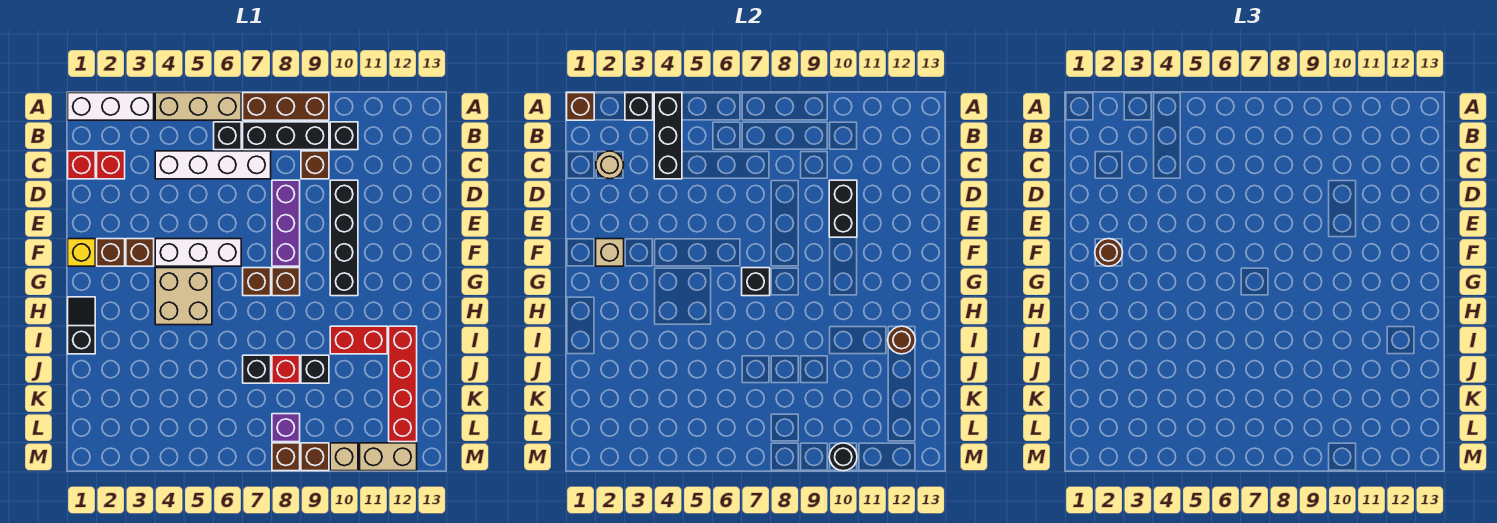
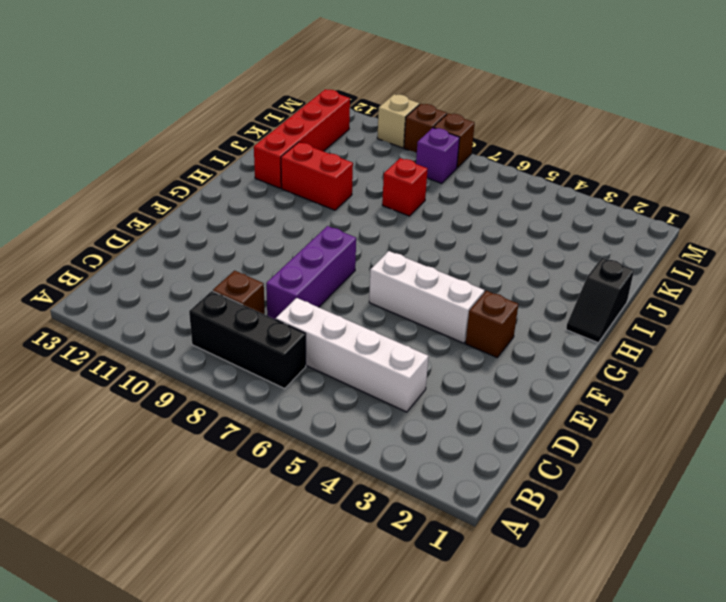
none -> white brick A1:A3 level 1
none -> tan brick A4:A6 level 1
none -> brown brick A7:A9 level 1
none -> black brick B6 level 1

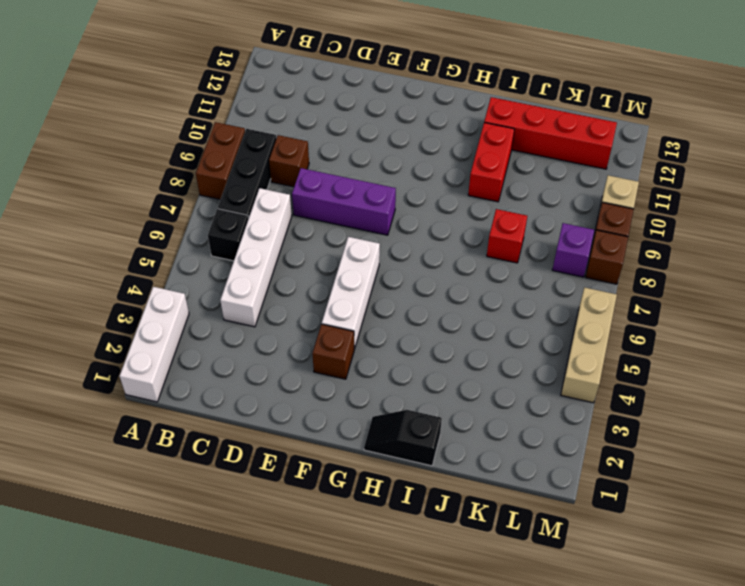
brown brick A8:A9 level 1 -> brown brick A7:A9 level 1
tan brick M4:M6 level 1 -> tan brick A4:A6 level 1
none -> black brick B10 level 1
none -> red brick C1 level 1
none -> red brick C2 level 1
none -> black brick D10:G10 level 1

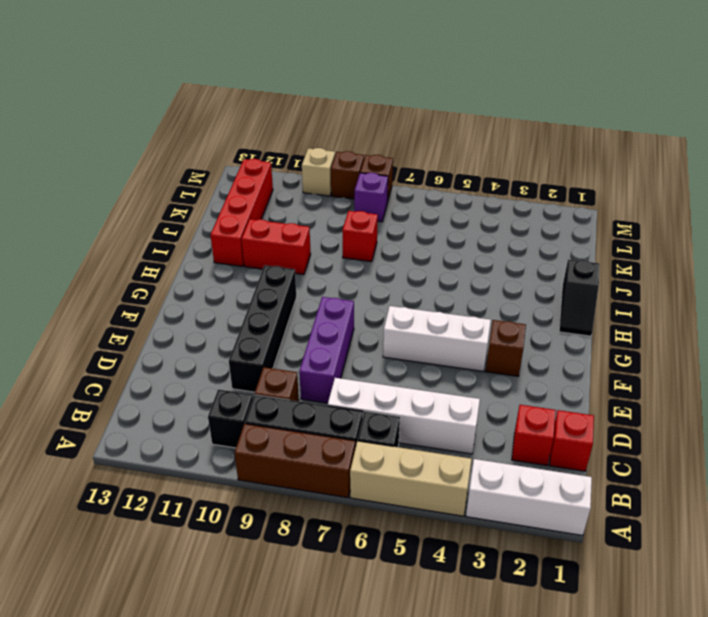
none -> yellow brick F1 level 1
none -> brown brick F2 level 1
none -> tan brick G4:H5 level 1
none -> brown brick G7 level 1

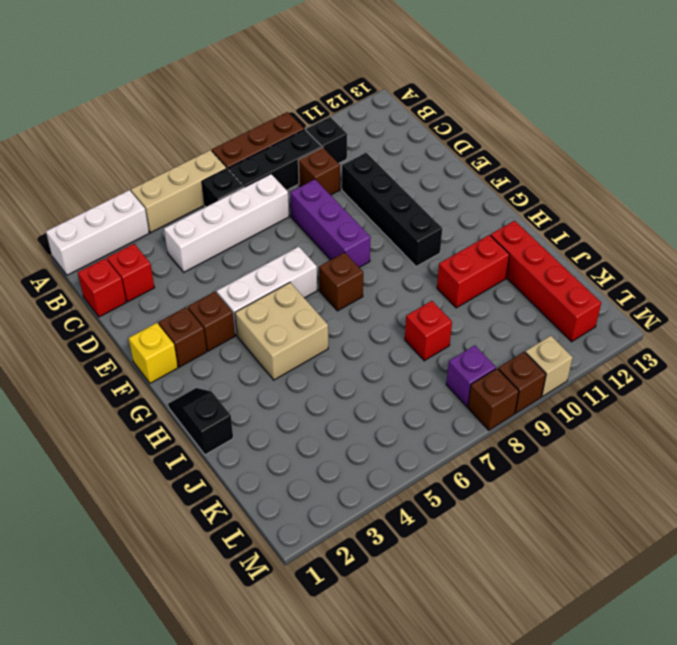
none -> brown brick G8 level 1
none -> black brick J7 level 1
none -> black brick J9 level 1
none -> tan brick M11:M12 level 1

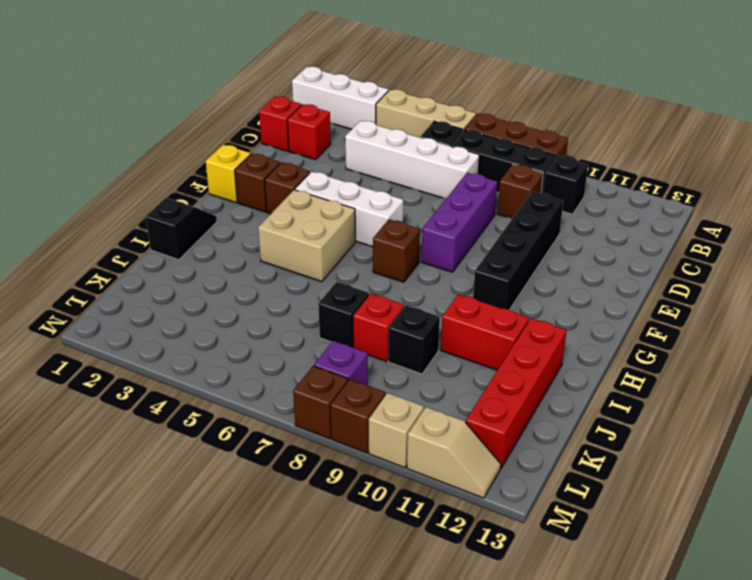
tan slope M11:M12 level 1 top 11 -> tan brick M11:M12 level 1
none -> brown brick G8 level 1
none -> brown brick A1 level 2
none -> black brick A3 level 2
none -> black brick A4:C4 level 2

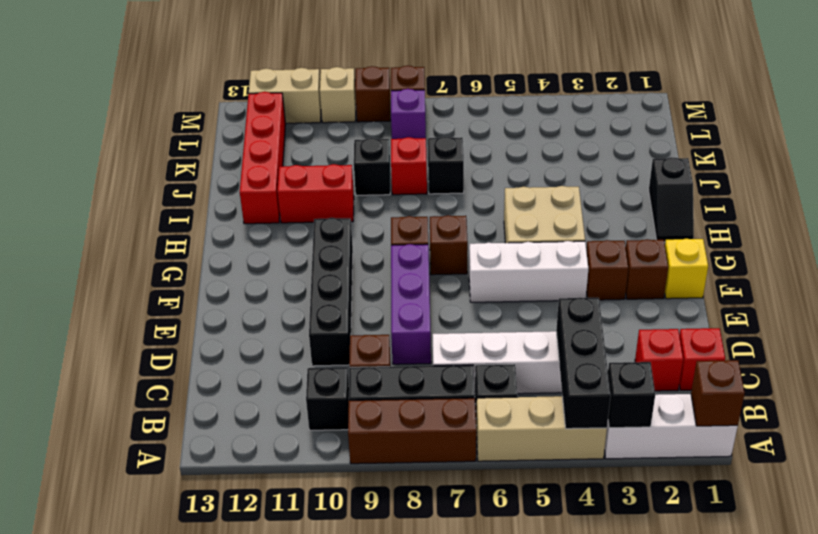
none -> tan round brick C2 level 2
none -> black brick D10:E10 level 2
none -> tan brick F2 level 2
none -> black brick G7 level 2

